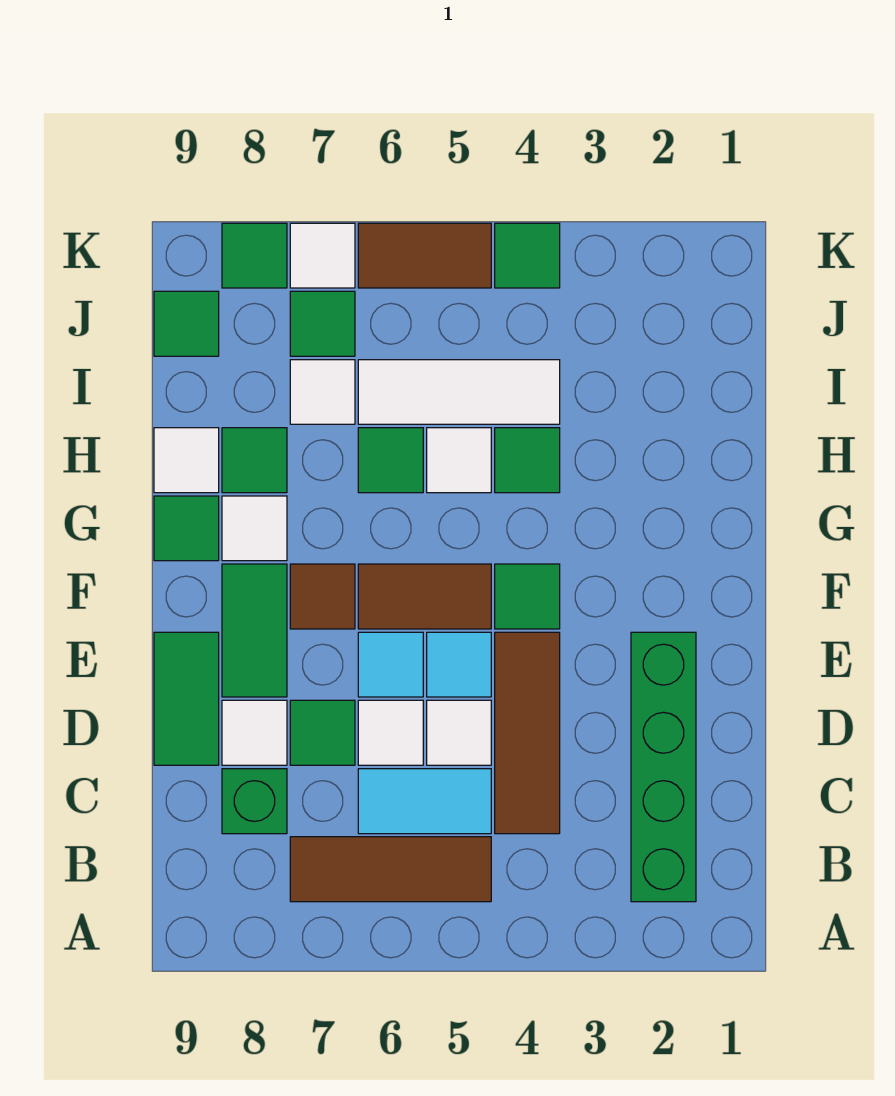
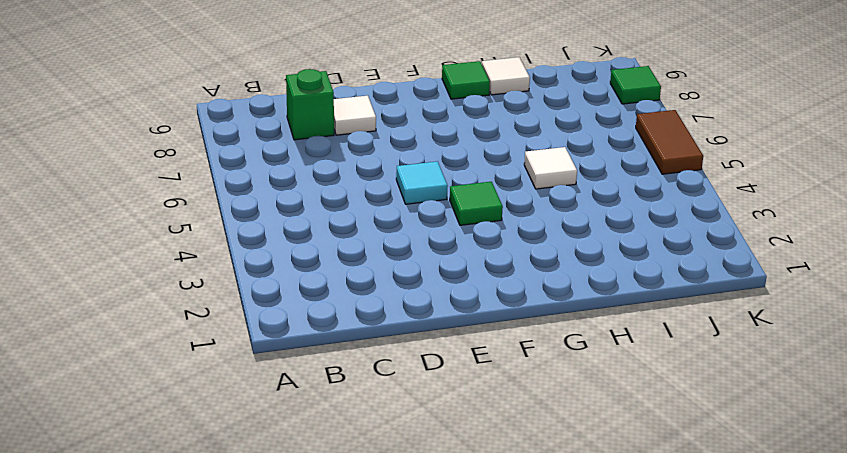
none -> green brick B2:E2 level 1
none -> brown tile B5:B7 level 1
none -> brown tile C4:E4 level 1
none -> cyan tile C5:C6 level 1

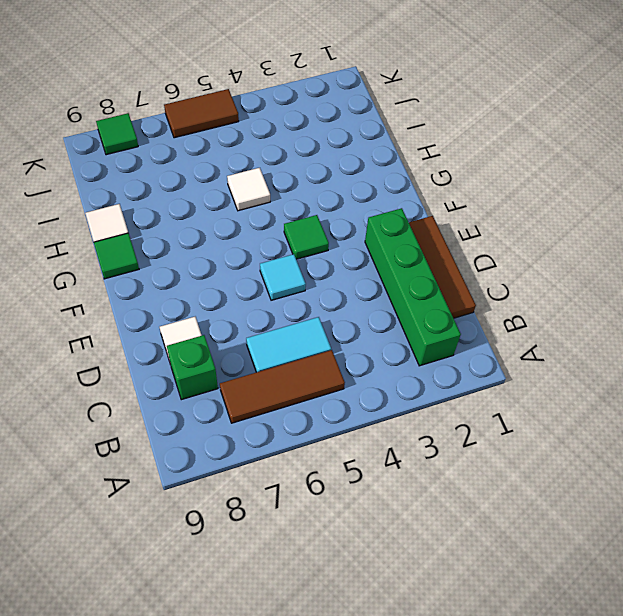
brown tile C1:E1 level 1 -> brown tile C4:E4 level 1
none -> white tile D5 level 1
none -> white tile D6 level 1
none -> green tile D7 level 1
none -> green tile D9:E9 level 1

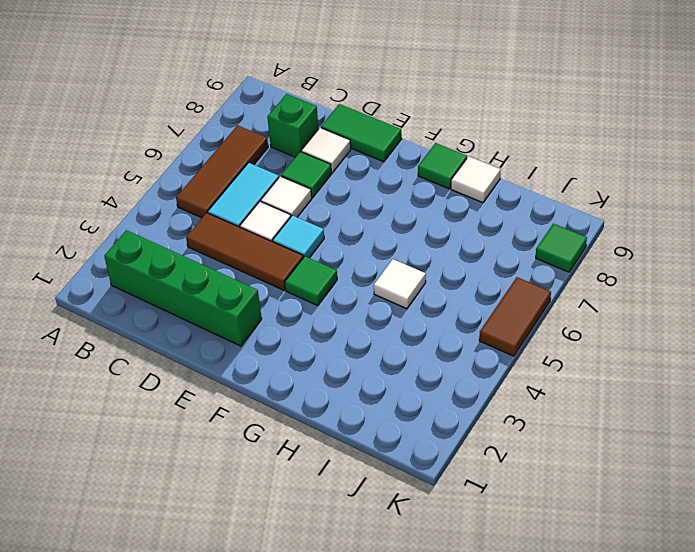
none -> cyan tile E6 level 1
none -> green tile E8:F8 level 1
none -> brown tile F5:F6 level 1
none -> brown tile F7 level 1

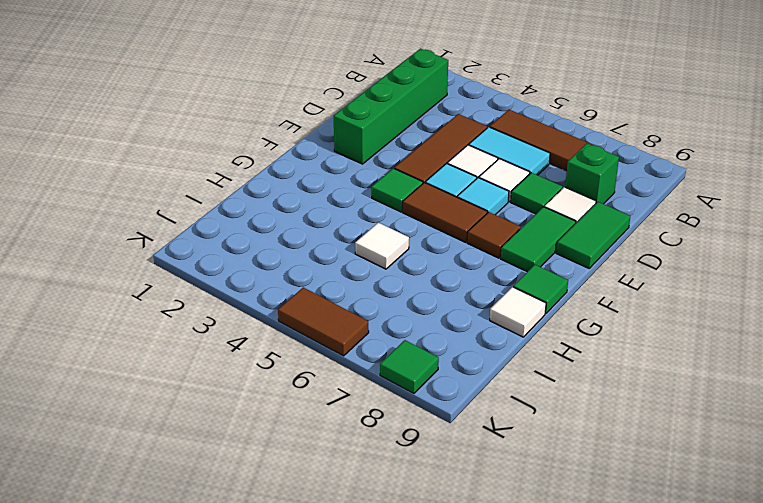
none -> white tile G8 level 1
none -> green tile H4 level 1
none -> green tile H6 level 1
none -> green tile H8 level 1

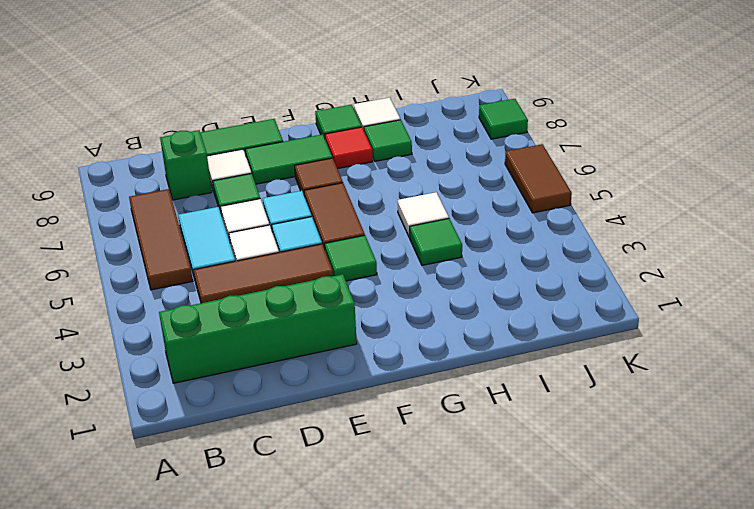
red tile G8 level 1 -> white tile G8 level 1
none -> green tile H6 level 1
none -> white tile I4:I6 level 1
none -> white tile I7 level 1
none -> green tile J7 level 1

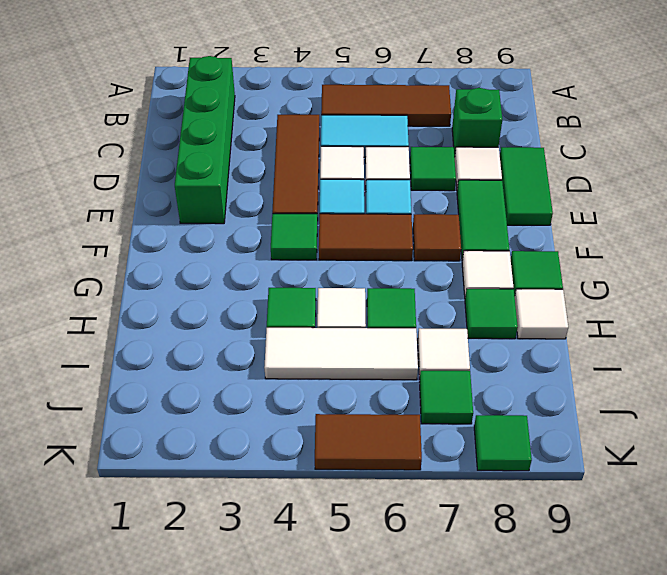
none -> green tile J9 level 1
none -> green tile K4 level 1
none -> white tile K7 level 1

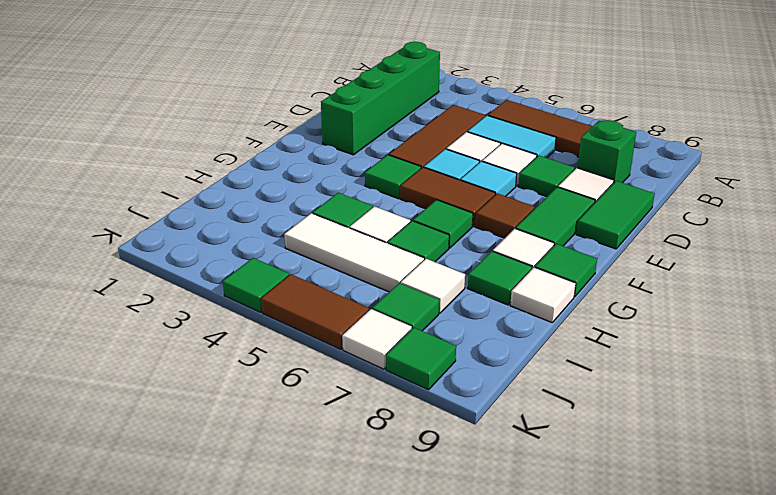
green tile G6 level 1 -> green tile J9 level 1

